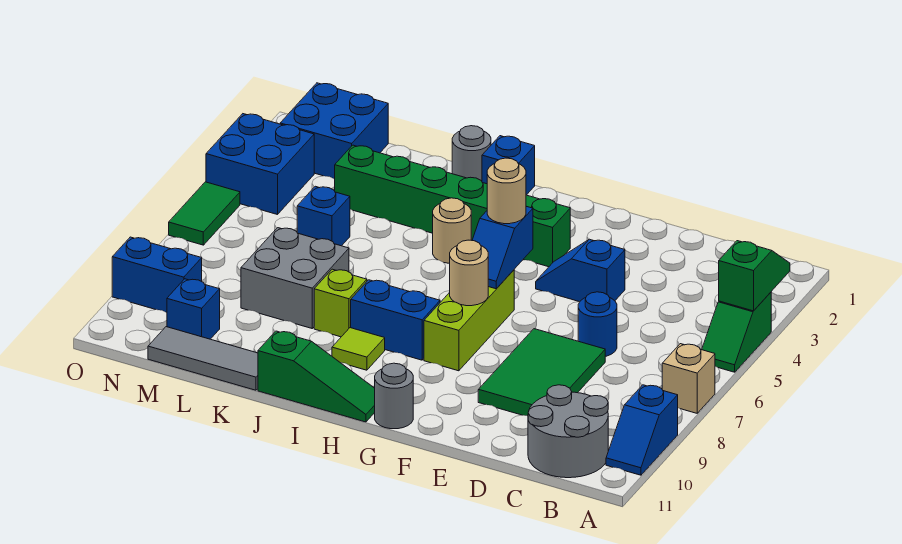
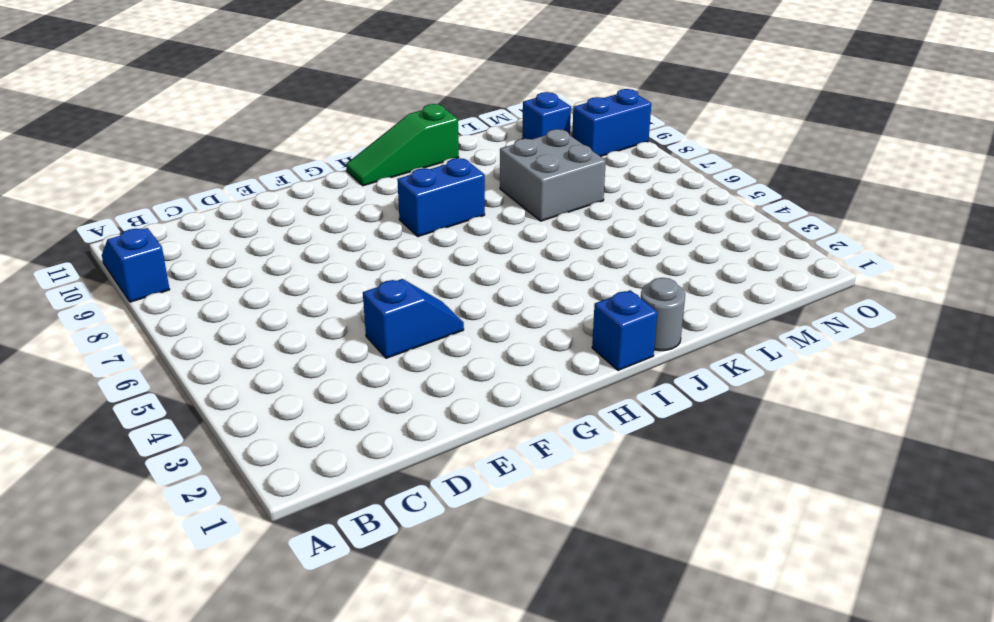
none -> green slope A4:A5 level 1 top 4
none -> tan brick A7 level 1
none -> grey round brick B10:C11 level 1

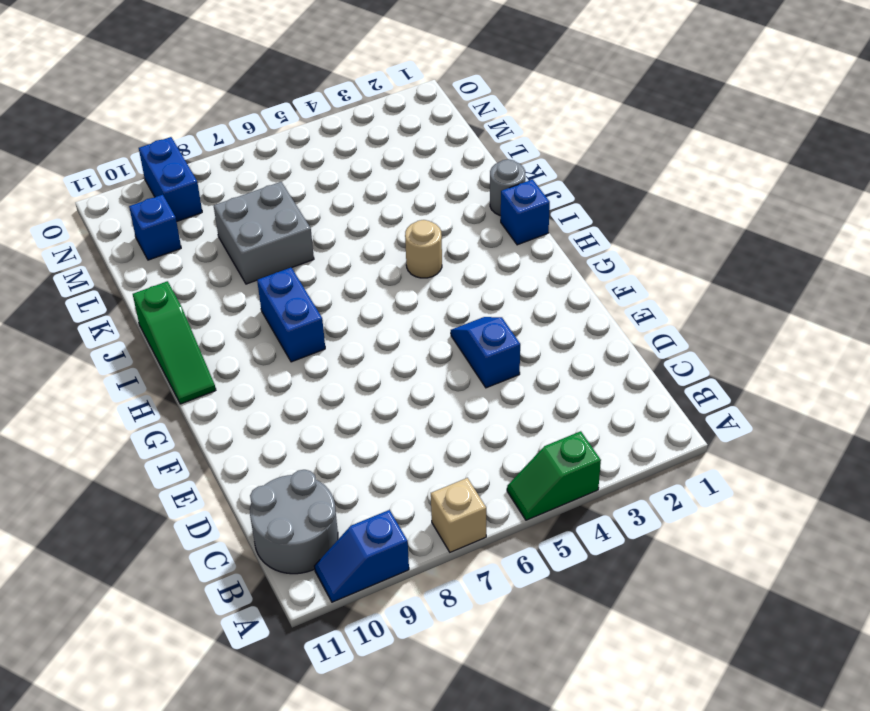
none -> blue round brick D6 level 1
none -> green tile D7:E9 level 1
none -> green brick G3:L3 level 1

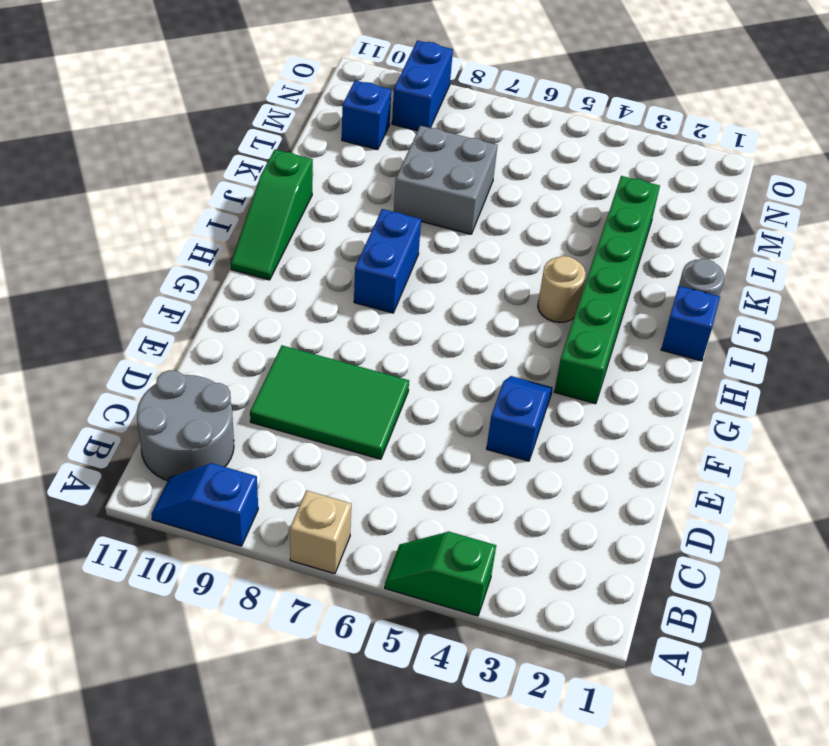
none -> blue round brick D6 level 1
none -> lime brick G6:G8 level 1
none -> grey round brick G11 level 1

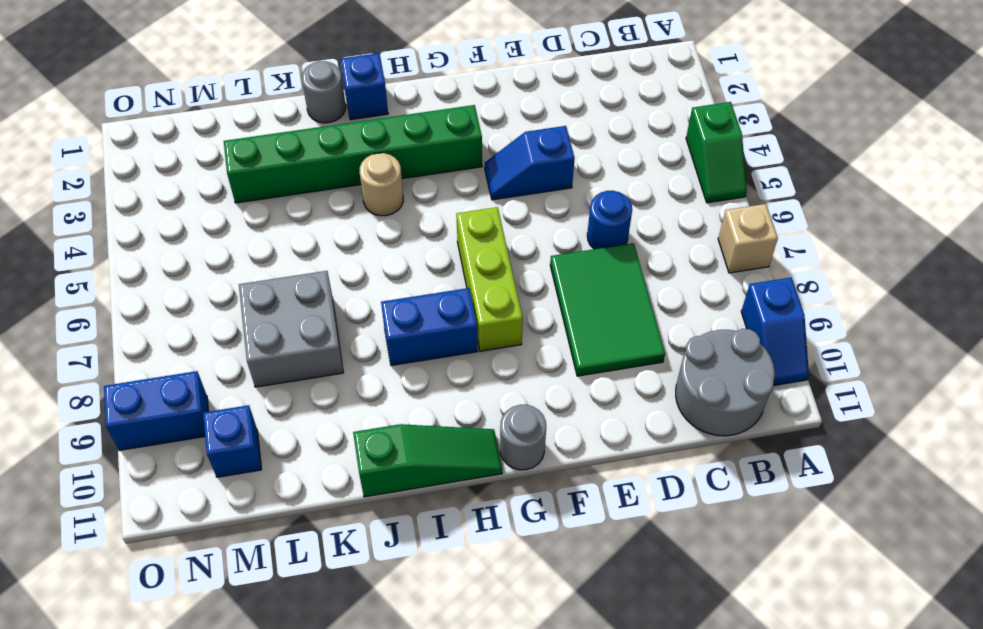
none -> lime tile I9 level 1
none -> lime brick J8 level 1
none -> grey tile K11:M11 level 1

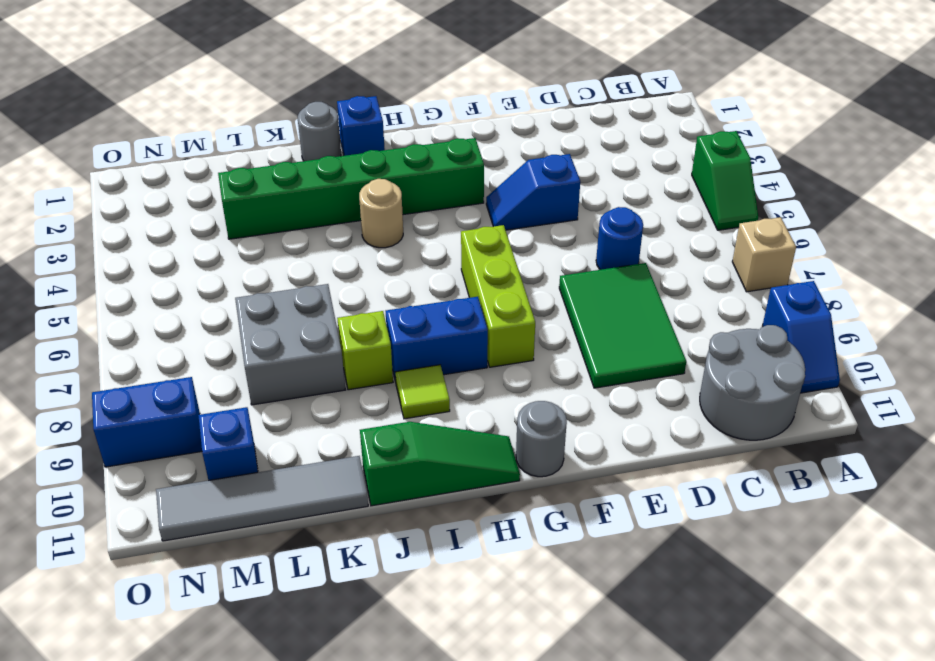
grey tile K11:N11 level 1 -> grey tile K11:M11 level 1
none -> blue brick L5 level 1
none -> blue brick M1:N2 level 1
none -> blue brick N3:O4 level 1

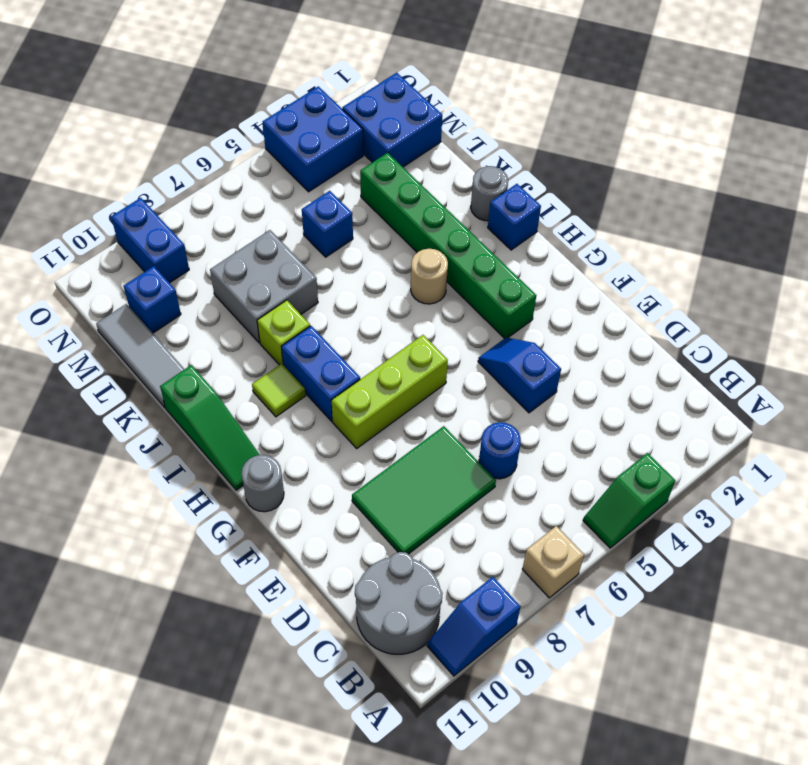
none -> green tile O5:O6 level 1
none -> green slope A3:A4 level 2 top 4
none -> blue slope G5:G6 level 2 top 5

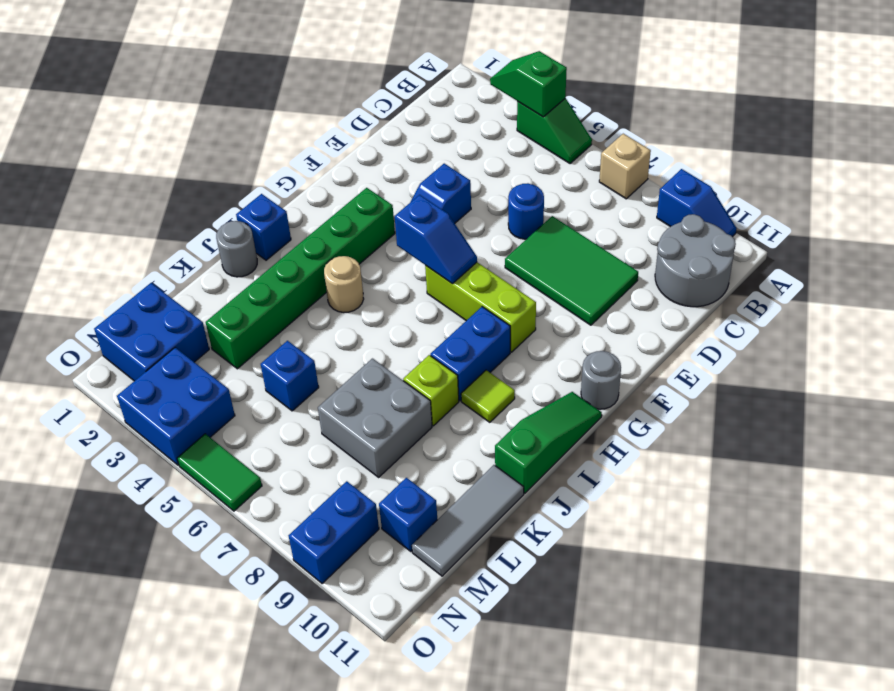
none -> tan round brick G7 level 2
none -> tan round brick G5 level 3

